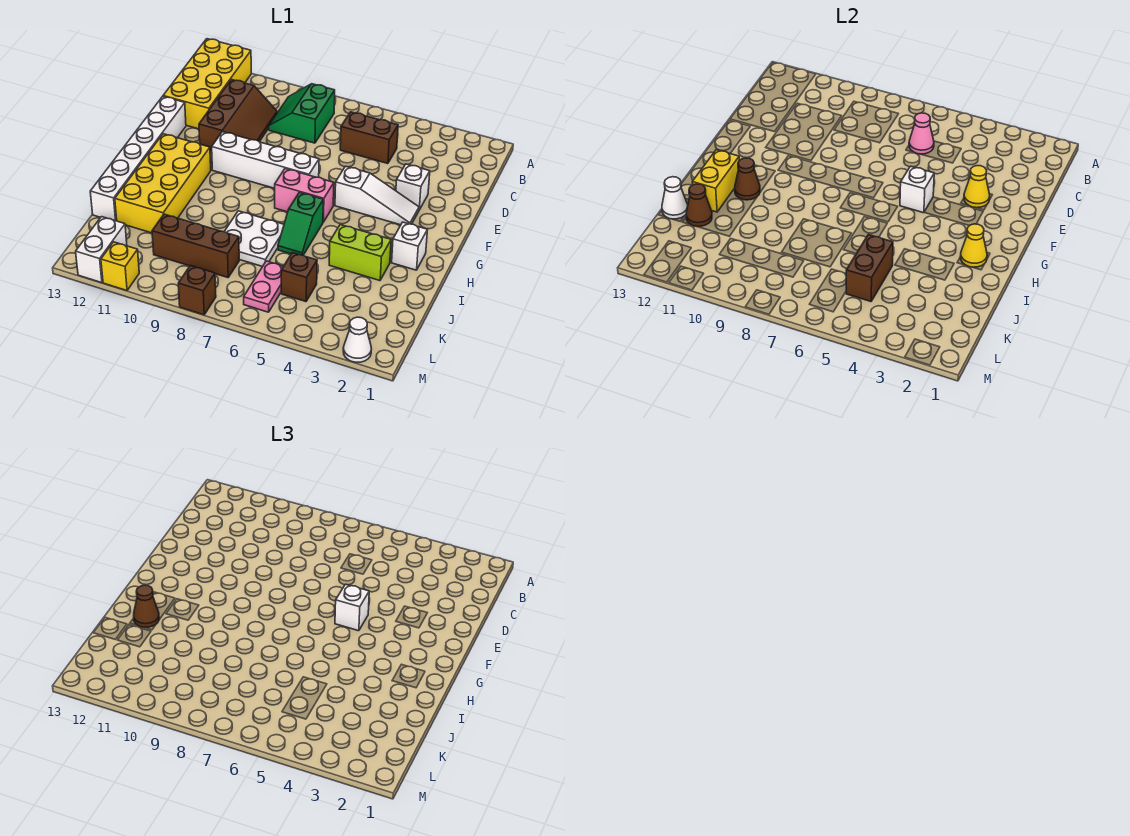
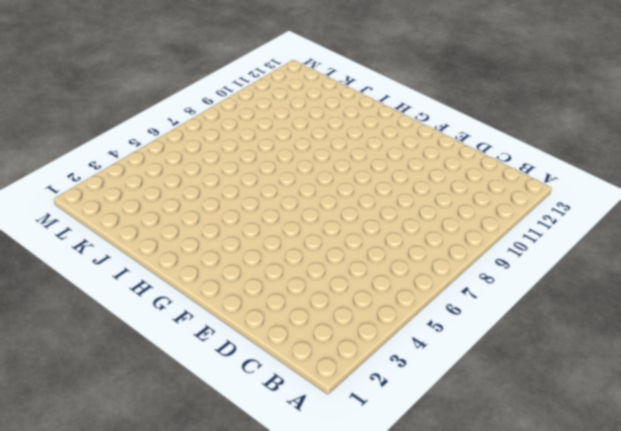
none -> yellow brick A12:D13 level 1
none -> green slope B8:C9 level 1 top 8
none -> brown brick C5:C6 level 1
none -> brown slope C10:E11 level 1 top 11

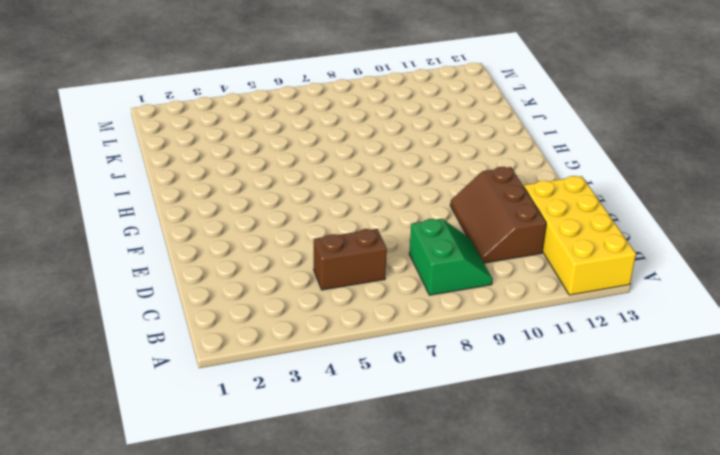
none -> white brick E3 level 1
none -> white brick E13:J13 level 1
none -> white slope F3:F5 level 1 top 5
none -> white brick F7:F10 level 1

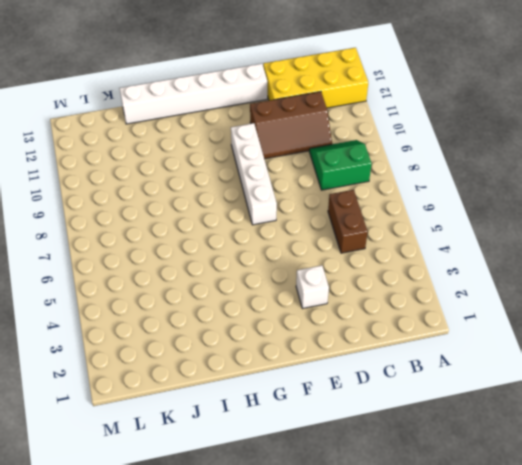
none -> white slope F3:F5 level 1 top 5
none -> pink brick G6:G7 level 1
none -> yellow brick G11:J12 level 1
none -> white brick H2 level 1

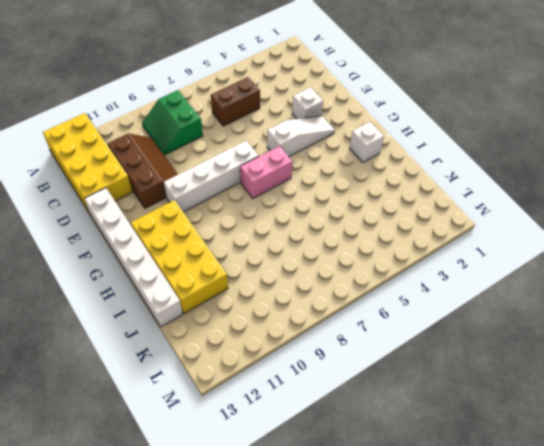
none -> green slope H6:I6 level 1 top H
none -> lime brick I3:I4 level 1
none -> white plate I7:J8 level 1
none -> brown brick K5 level 1

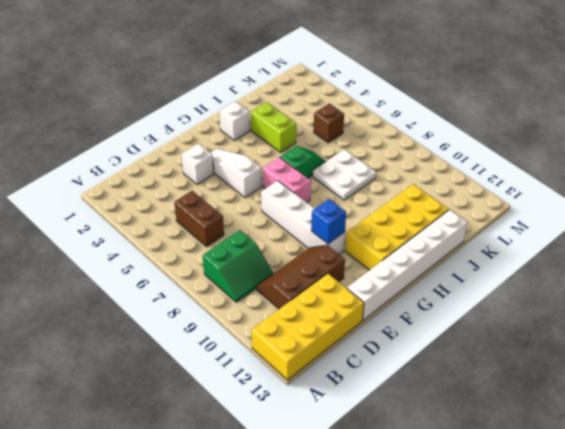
blue brick F10 level 2 -> none
none -> pink plate K6:L6 level 1
none -> brown brick K8:K10 level 1
none -> white brick L12:M12 level 1
none -> white cone M2 level 1

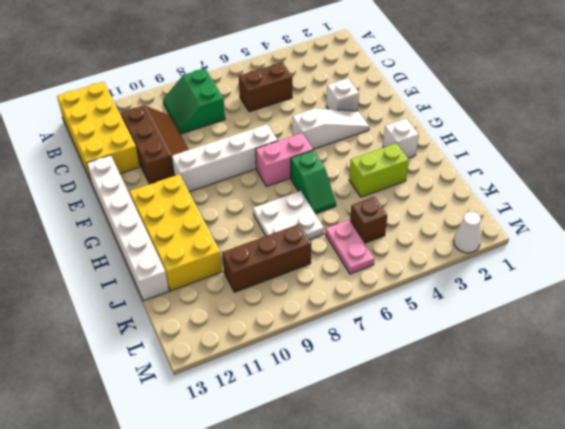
none -> white brick L12:M12 level 1
none -> brown brick M8 level 1
none -> yellow brick M11 level 1
none -> pink cone C6 level 2

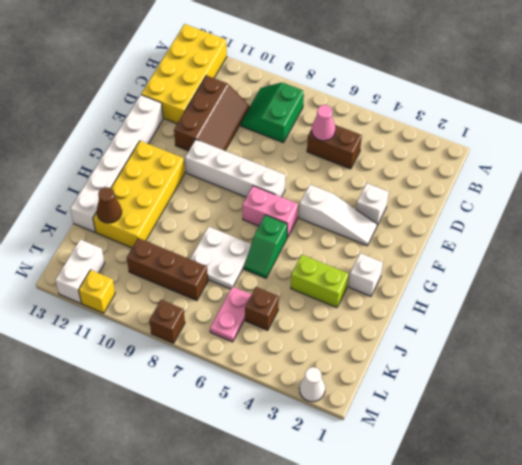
none -> yellow cone E3 level 2
none -> white brick F5 level 2
none -> yellow cone H2 level 2
none -> brown cone H11 level 2

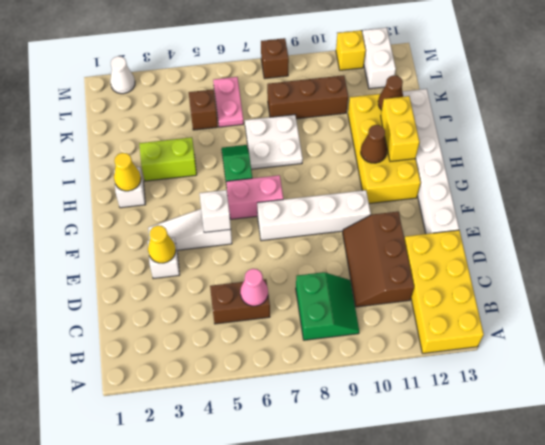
none -> brown brick J5:K5 level 2
none -> white cone J13 level 2
none -> white brick F5 level 3
none -> brown cone I12 level 3

